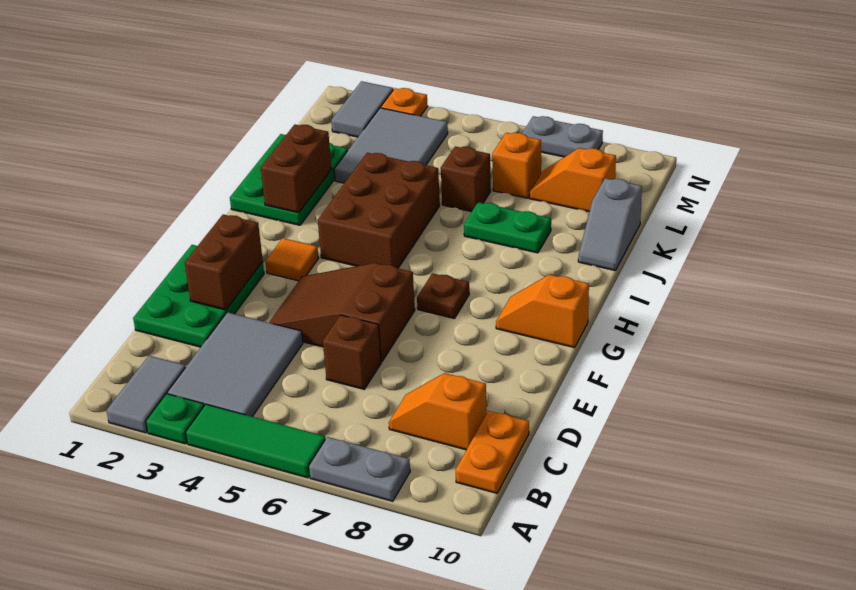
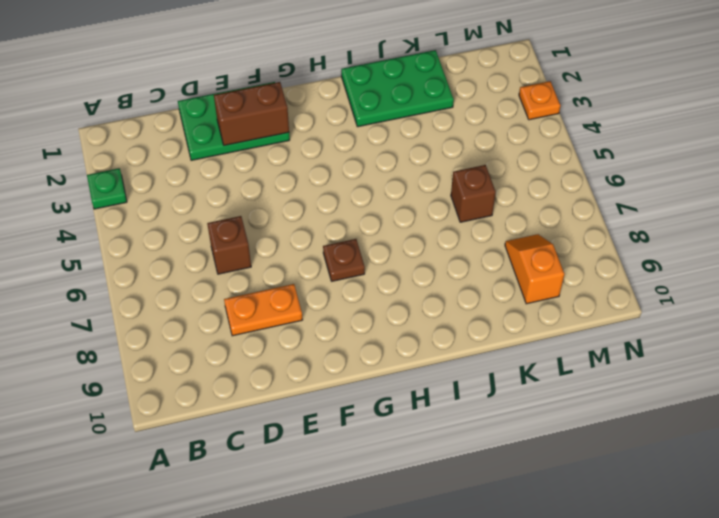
orange plate D8:E8 level 1 -> orange plate B10:C10 level 1
none -> grey tile A2:B2 level 1
none -> green tile A4:A6 level 1
none -> grey plate A7:A8 level 1

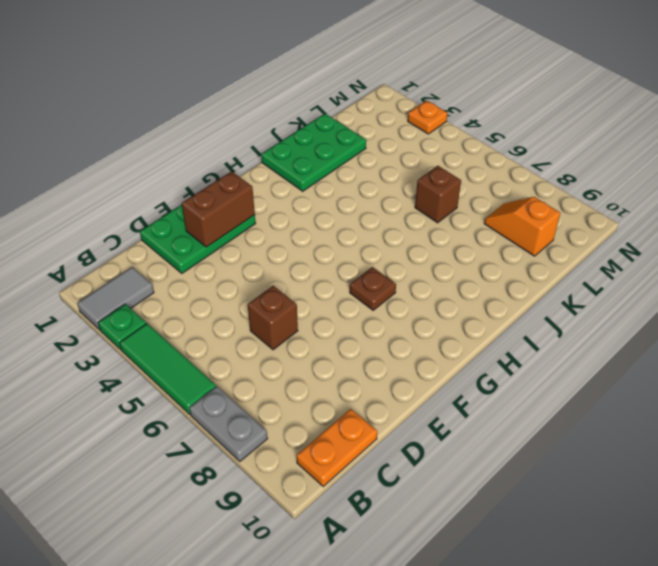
none -> grey tile B3:D4 level 1
none -> orange slope C8:C9 level 1 top 9
none -> brown slope E4:F6 level 1 top 6

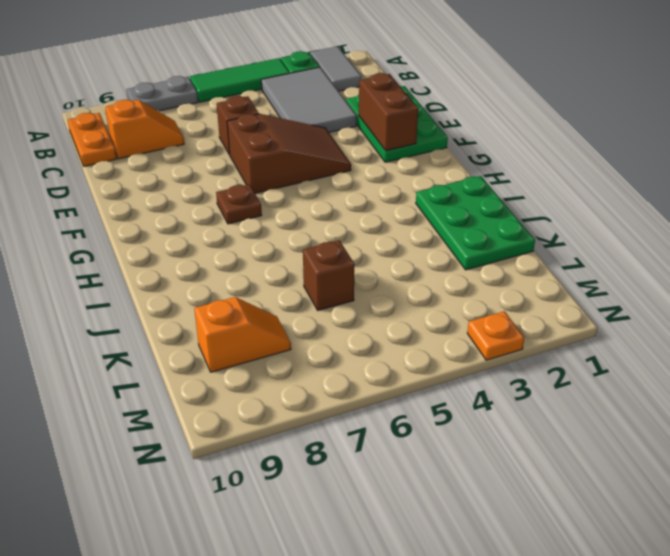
none -> orange tile G3 level 1
none -> orange slope G9:G10 level 1 top 10
none -> brown brick H4:J5 level 1

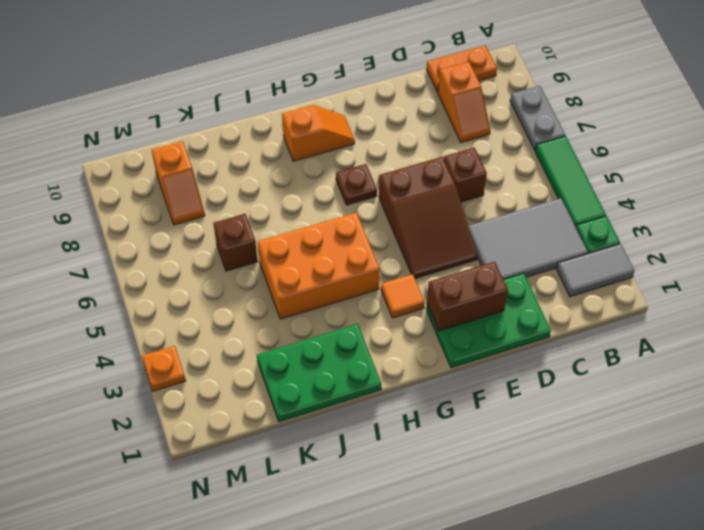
orange slope G9:H9 level 1 top H -> orange slope G9:G10 level 1 top 10
orange brick H4:J5 level 1 -> brown brick H4:J5 level 1
none -> green plate J7:J8 level 1
none -> grey slope J10:K10 level 1 top K
none -> grey tile K3:M4 level 1

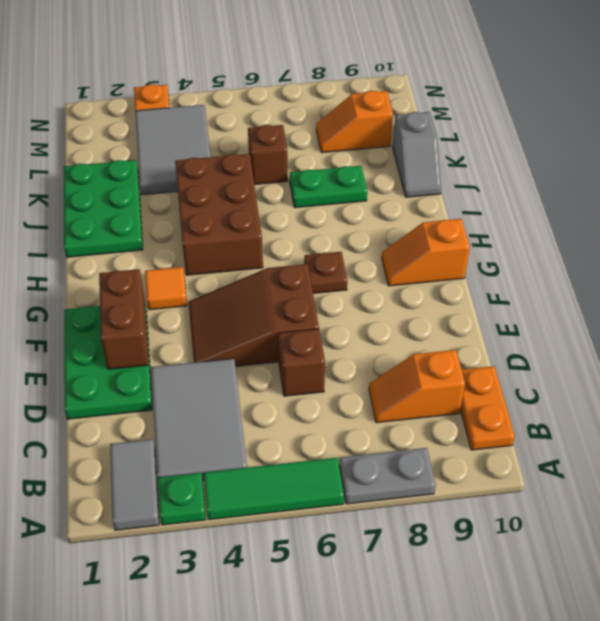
none -> orange brick L7 level 1
none -> grey tile M2:N2 level 1
none -> grey plate N7:N8 level 1

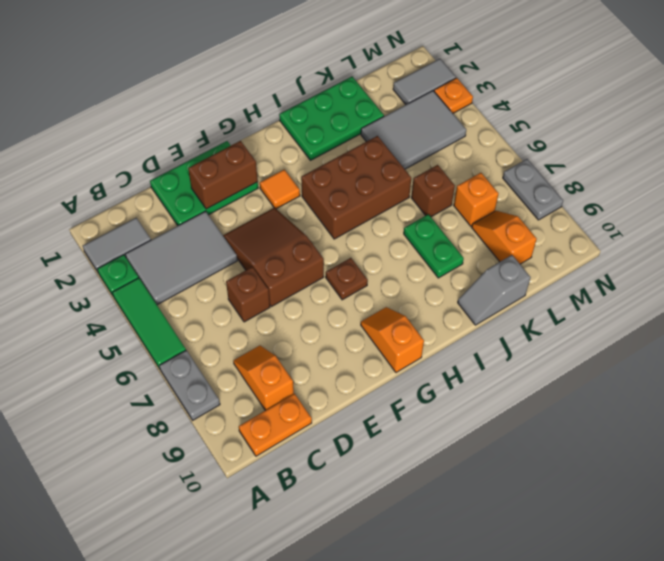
none -> brown brick I2:J2 level 2

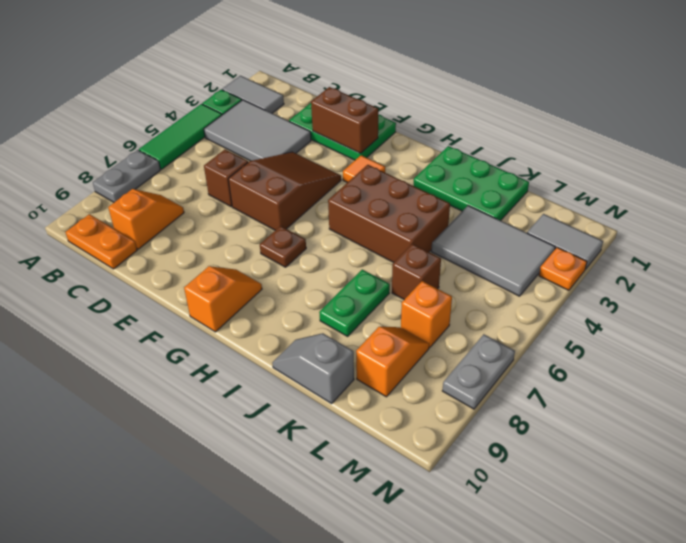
none -> brown brick I2:J2 level 2

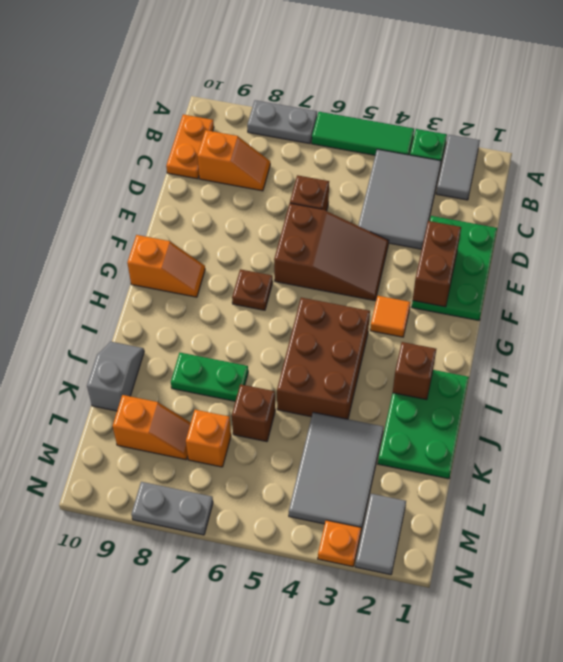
brown brick I2 level 2 -> brown brick I2:J2 level 2

